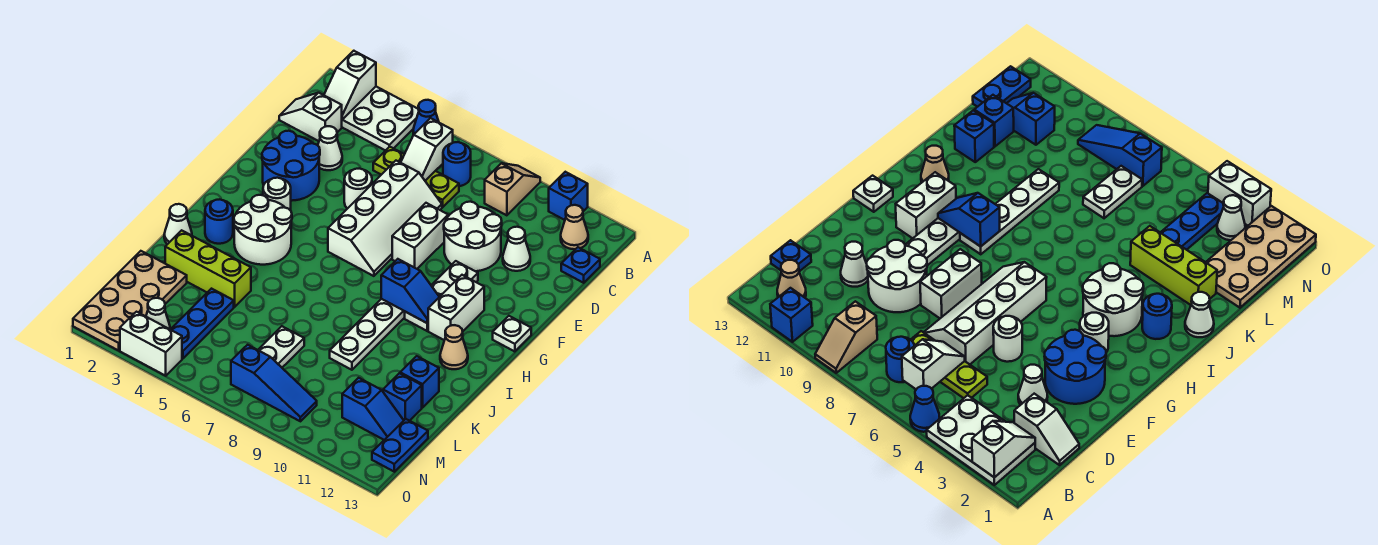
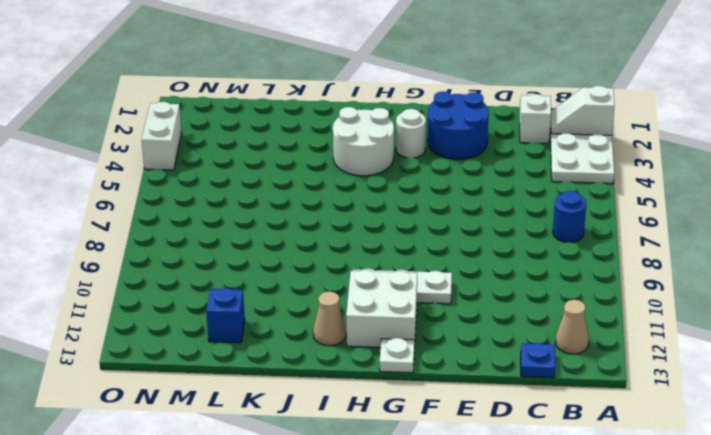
white brick G11:H12 level 1 -> white brick G11:H11 level 1
none -> blue cone A5 level 1
none -> tan slope A9:B9 level 1 top B
none -> blue brick A11 level 1
none -> lime plate C5:C7 level 1

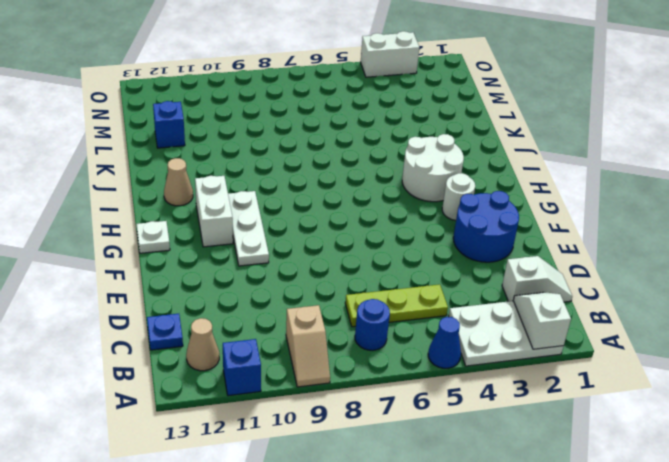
none -> white cone D3 level 1
none -> white slope D6:G7 level 1 top 6
none -> white round brick D9:E10 level 1
none -> white cone D11 level 1

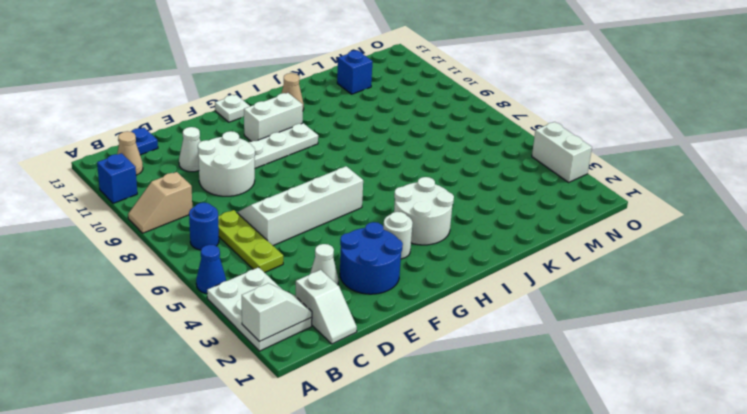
none -> white round brick E5 level 1
none -> white brick E8:F8 level 1
none -> white plate H9:K9 level 1
none -> blue round brick I2 level 1

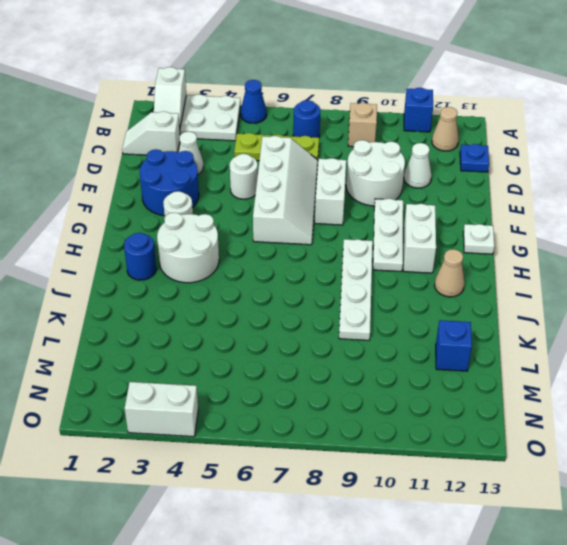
none -> white cone J1 level 1
none -> lime brick K2:K4 level 1
none -> blue brick K12 level 1
none -> tan plate L1:O2 level 1

